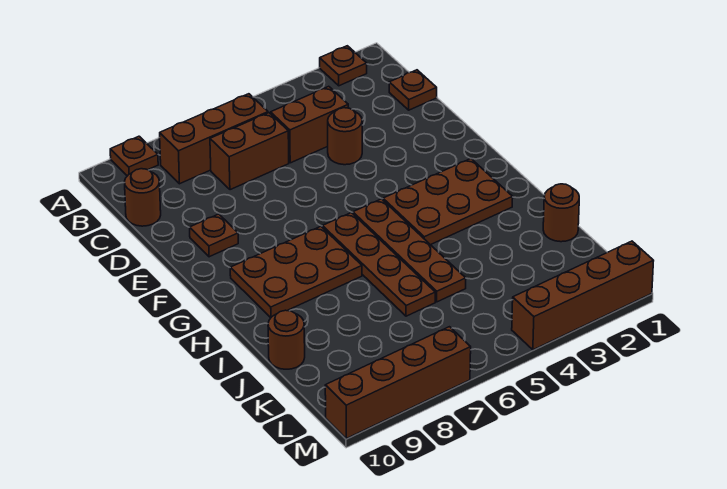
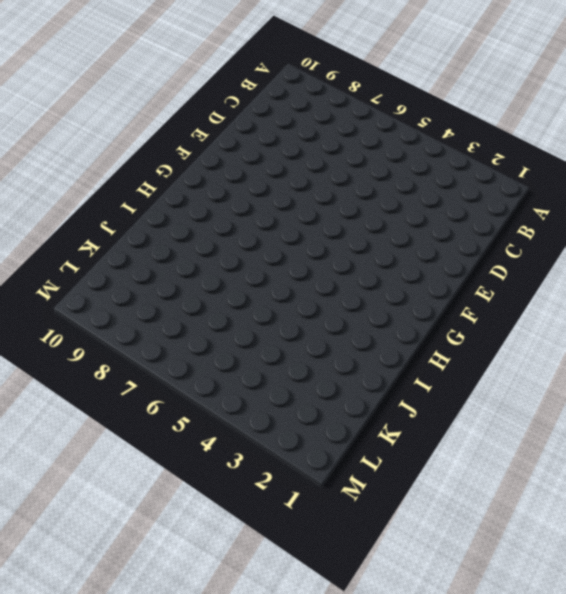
none -> brown plate A2 level 1
none -> brown plate A9 level 1
none -> brown brick B6:B8 level 1

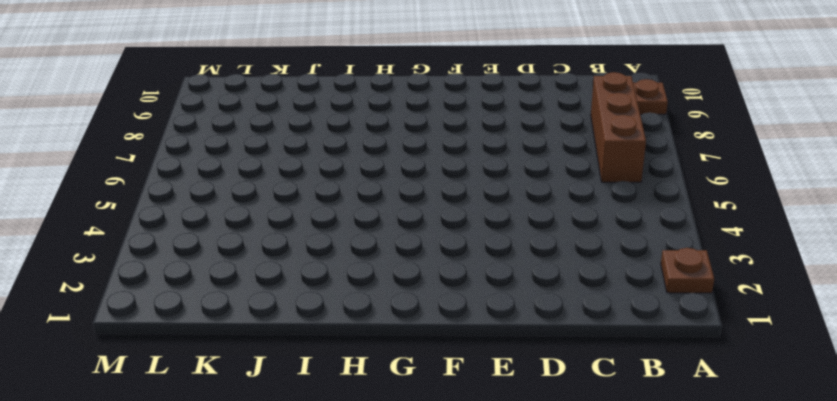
none -> brown plate C1 level 1
none -> brown brick C4:C5 level 1
none -> brown brick C6:C7 level 1

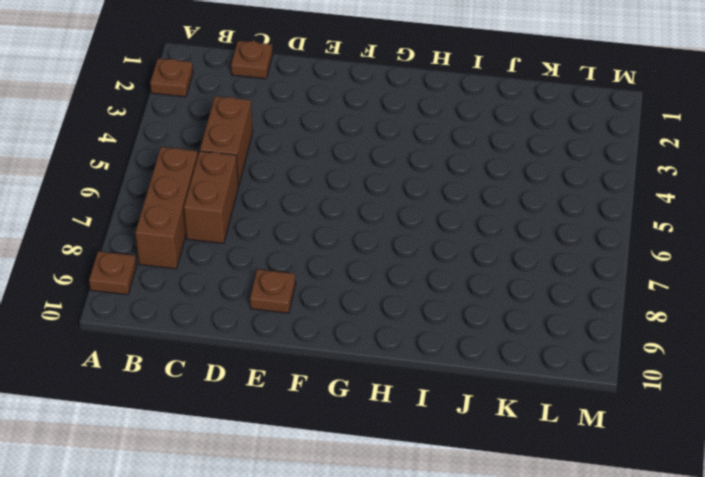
none -> brown round brick C10 level 1
none -> brown round brick D4 level 1
none -> brown plate G2:H4 level 1

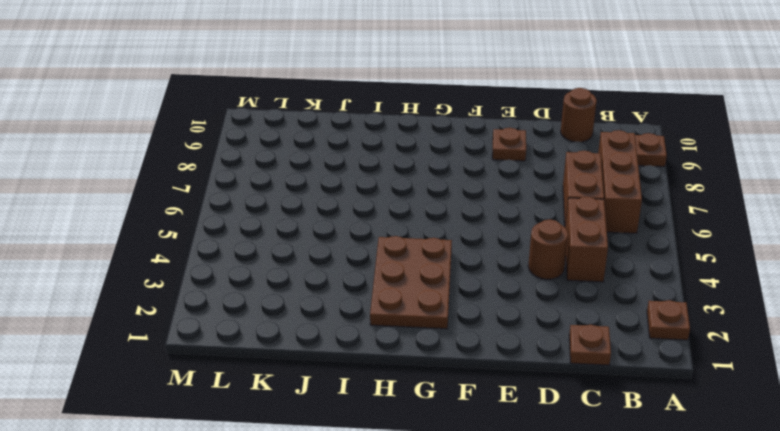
none -> brown plate G5:J5 level 1
none -> brown plate G6:J6 level 1
none -> brown plate G7:H9 level 1

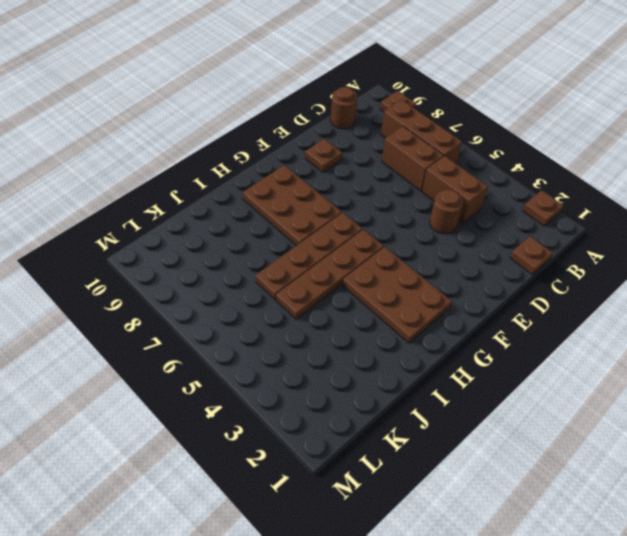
none -> brown round brick J1 level 1
none -> brown round brick J10 level 1
none -> brown brick M1:M4 level 1

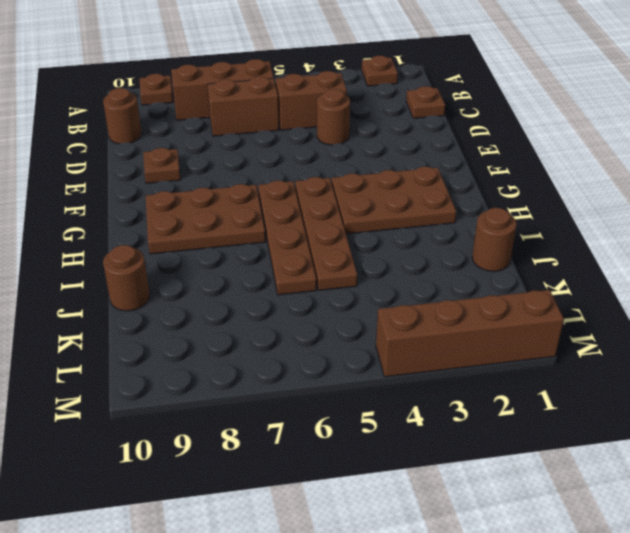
none -> brown brick M7:M10 level 1

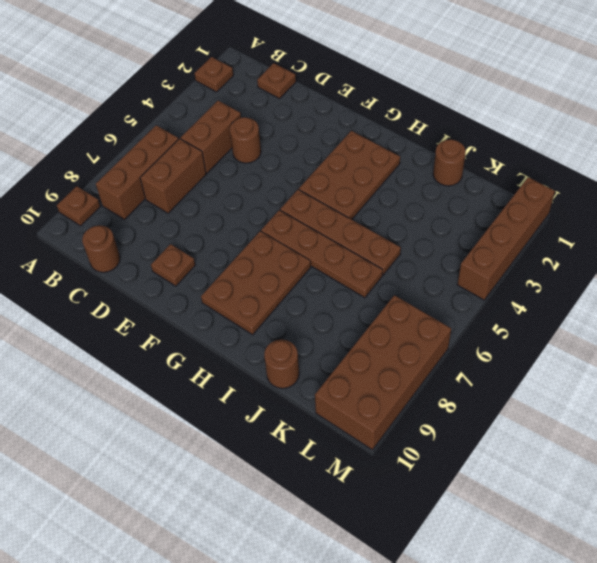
brown brick L7:M10 level 1 -> brown brick M7:M10 level 1

